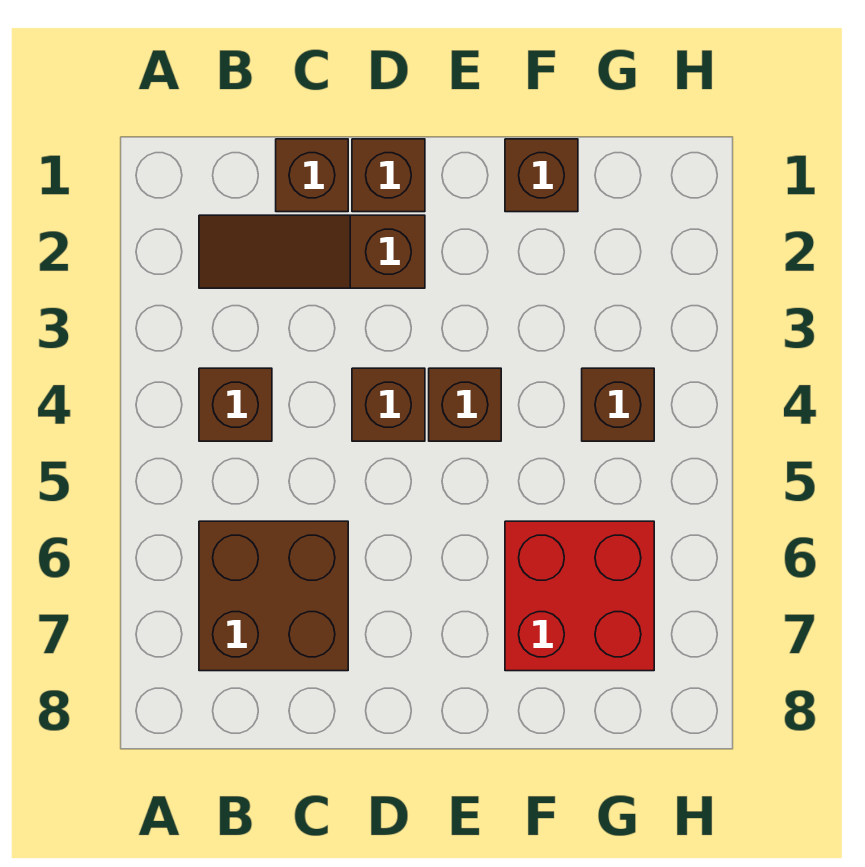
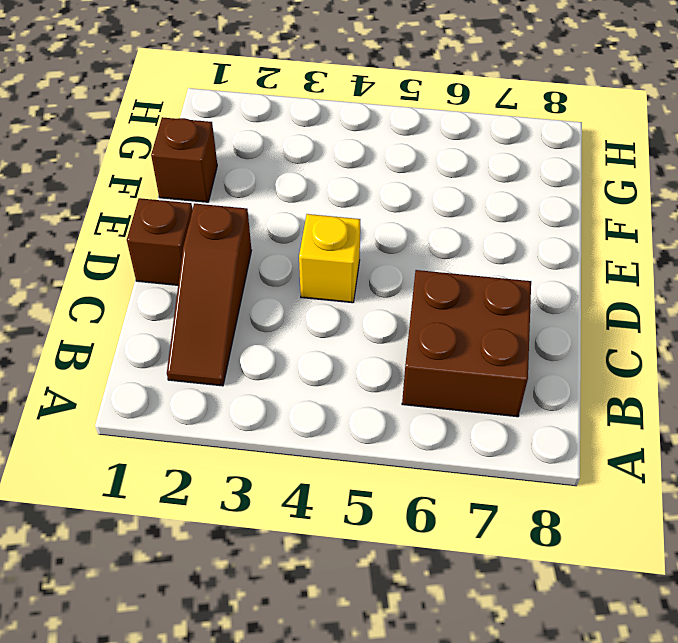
yellow brick D4 level 1 -> brown brick D4 level 1
none -> brown brick B4 level 1
none -> brown brick C1 level 1

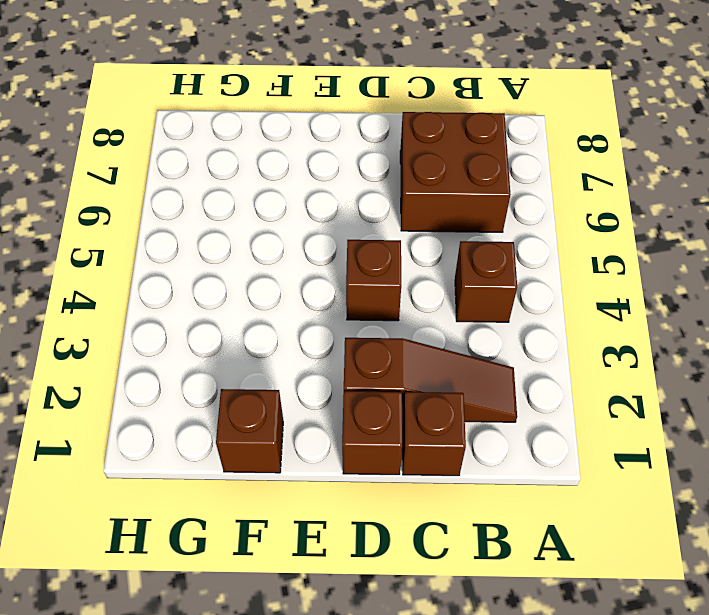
none -> brown brick E4 level 1
none -> red brick F6:G7 level 1

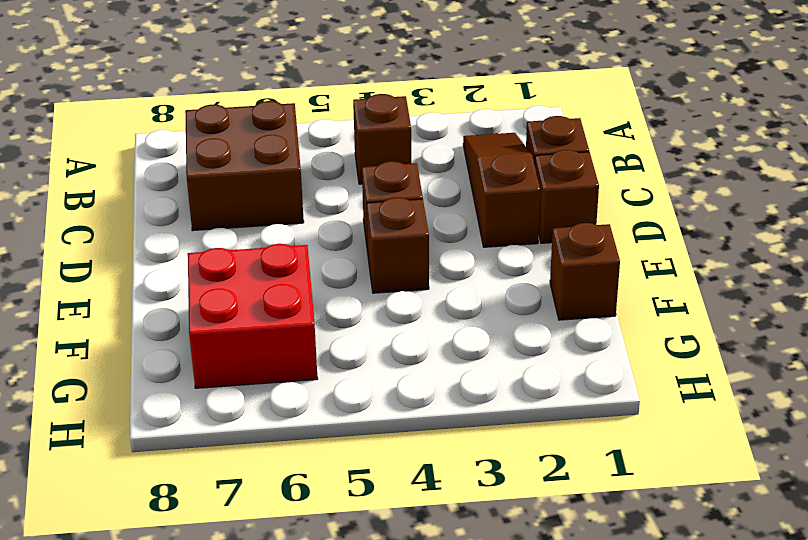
none -> brown brick G4 level 1

